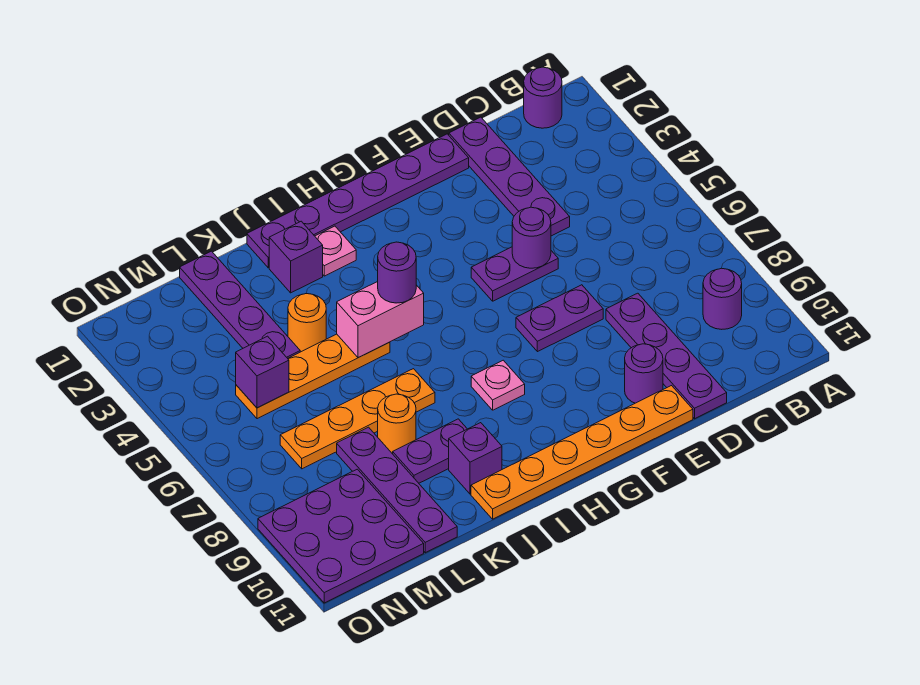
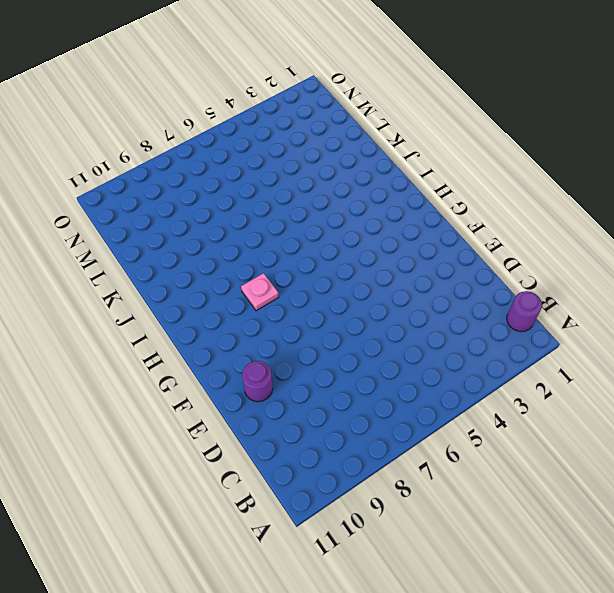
none -> purple round brick B9 level 1
none -> purple plate D1:D4 level 1
none -> purple plate D8:D11 level 1

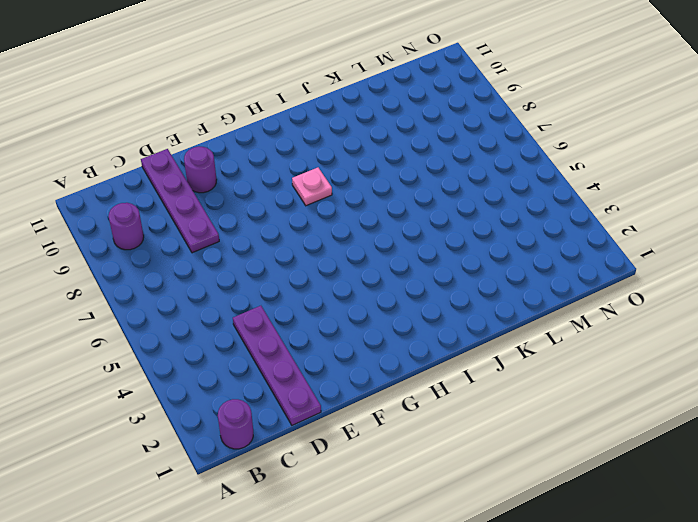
none -> purple plate E1:J1 level 1
none -> purple plate E5:F5 level 1
none -> purple plate E7:F7 level 1

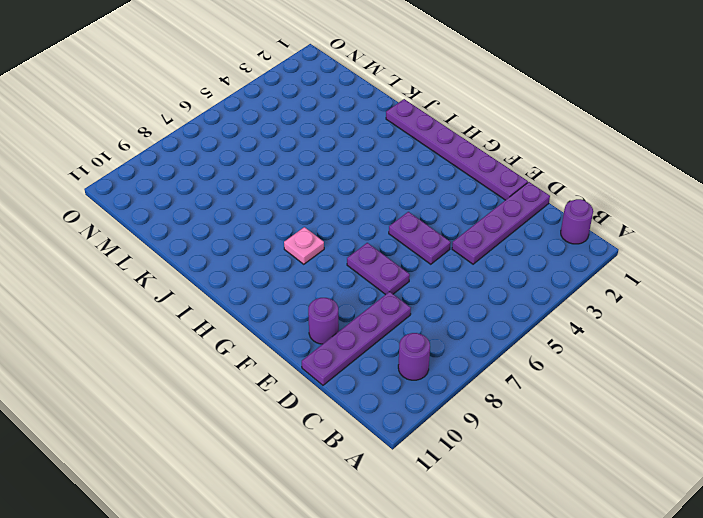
none -> orange plate E11:J11 level 1
none -> pink plate I2 level 1
none -> purple brick J2 level 1

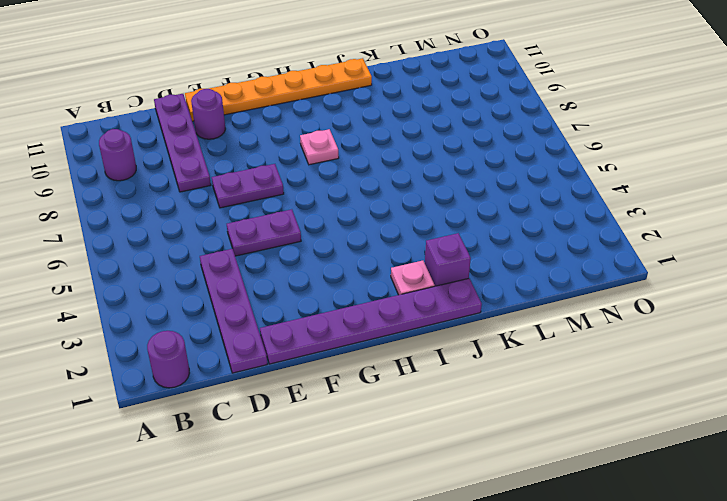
none -> orange plate J5:M5 level 1
none -> orange plate J7:M7 level 1
none -> purple plate J9:K9 level 1

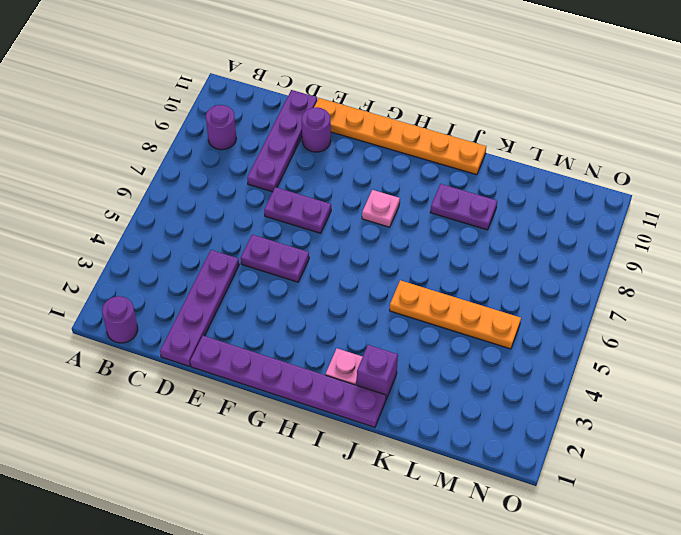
none -> orange plate J7:M7 level 1
none -> purple brick J10 level 1
none -> orange round brick K4 level 1

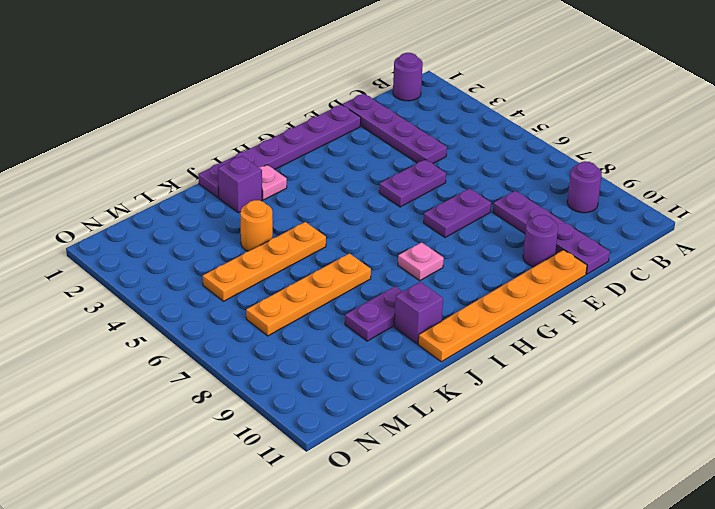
none -> orange round brick K8 level 1
none -> purple plate L1:L4 level 1
none -> purple plate L8:L11 level 1

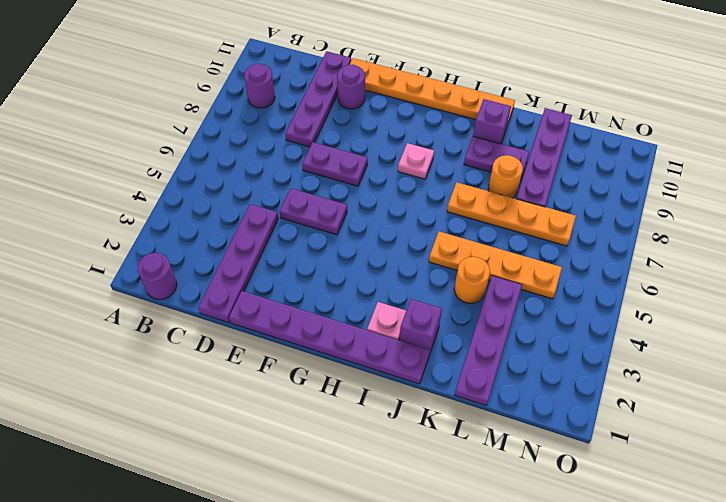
none -> purple plate M9:O11 level 1
none -> purple round brick E5 level 2
none -> pink brick I5:J5 level 2

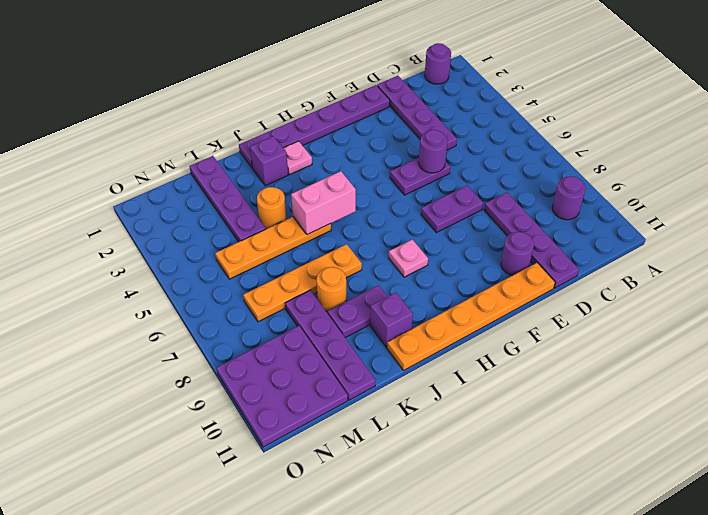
none -> purple brick M5 level 2
none -> purple round brick I5 level 3

